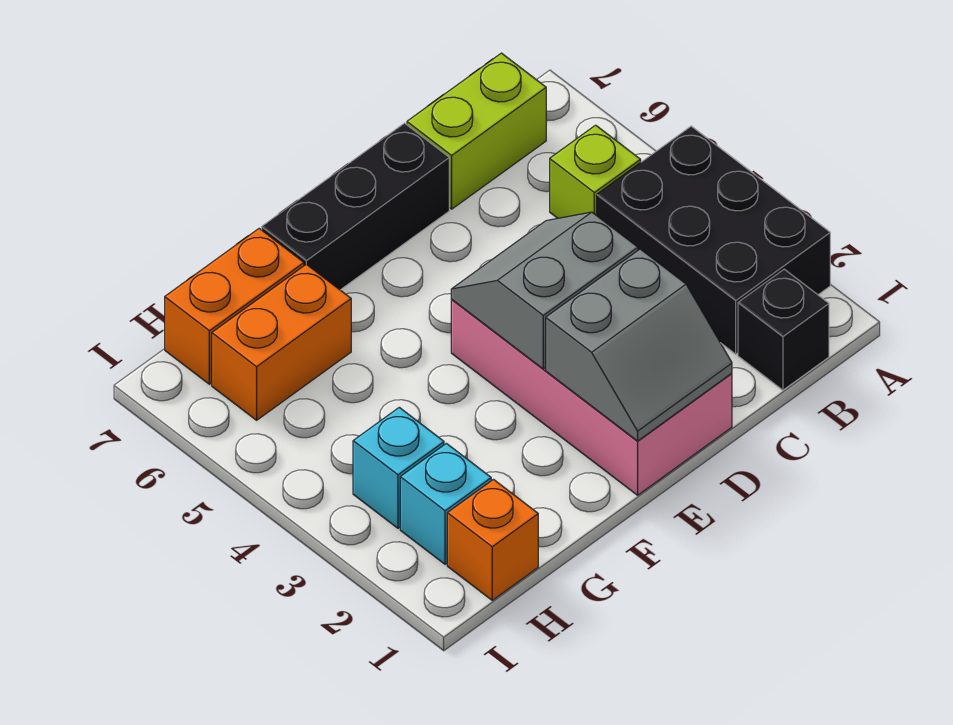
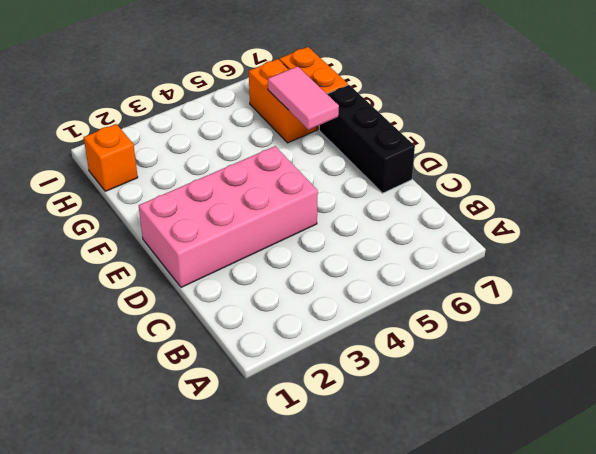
pink tile F6:G6 level 2 -> none
none -> black brick A2:B4 level 1
none -> black brick B1 level 1
none -> lime brick B5 level 1

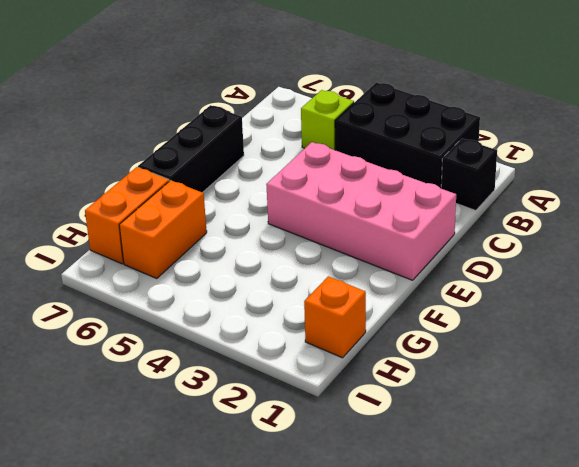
none -> lime brick B7:C7 level 1
none -> cyan brick H2 level 1
none -> cyan brick H3 level 1

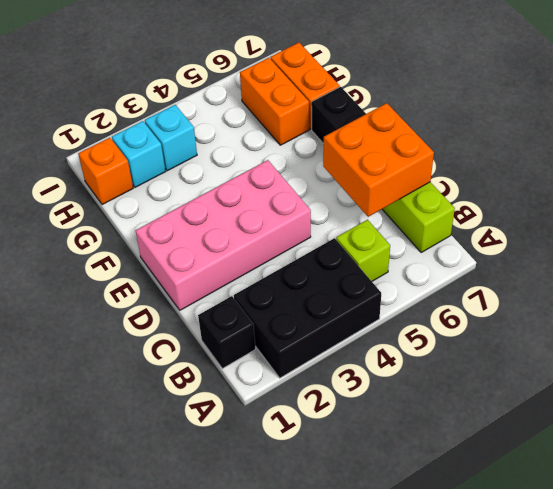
orange brick C6:D7 level 2 -> none
none -> grey slope D1:E2 level 2 top 2
none -> grey slope D3:E4 level 2 top 3

